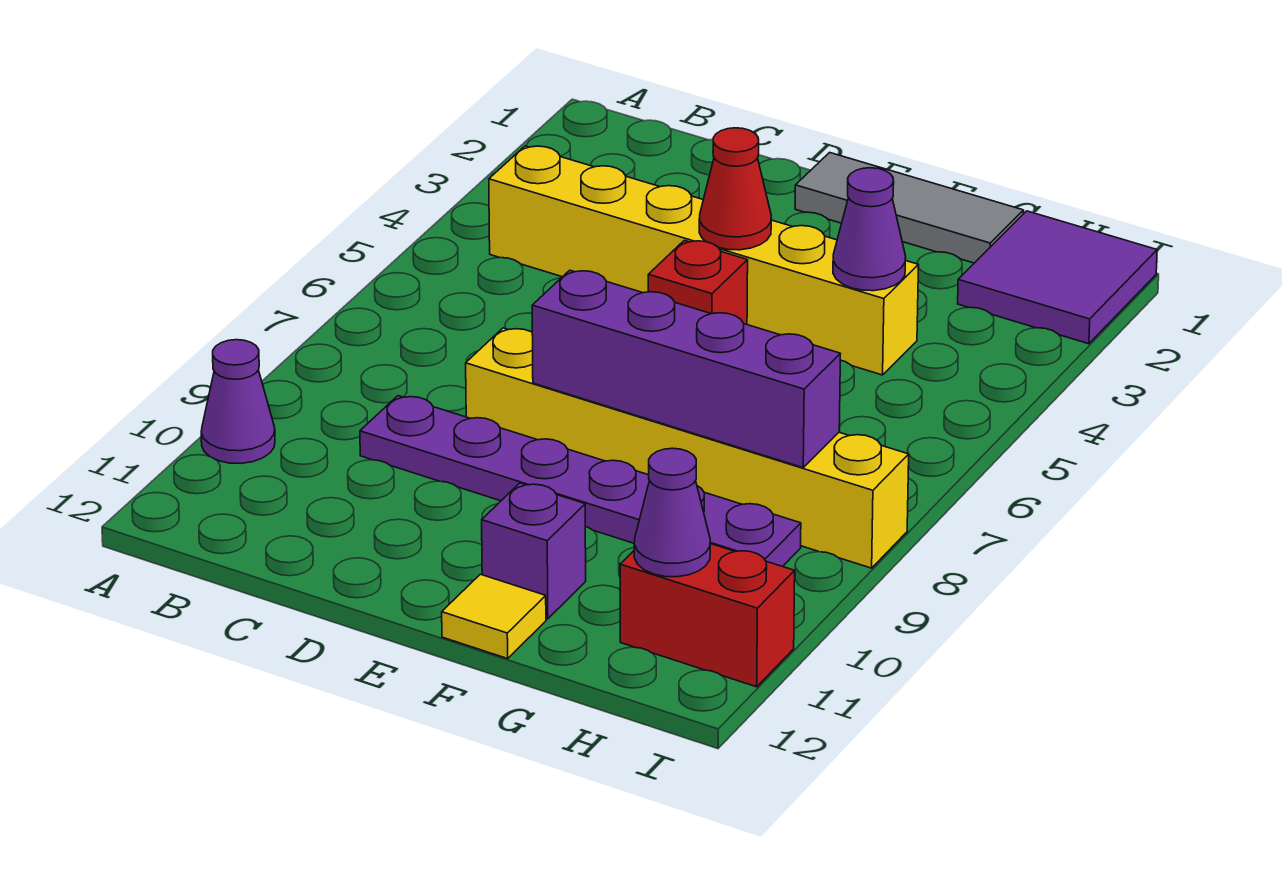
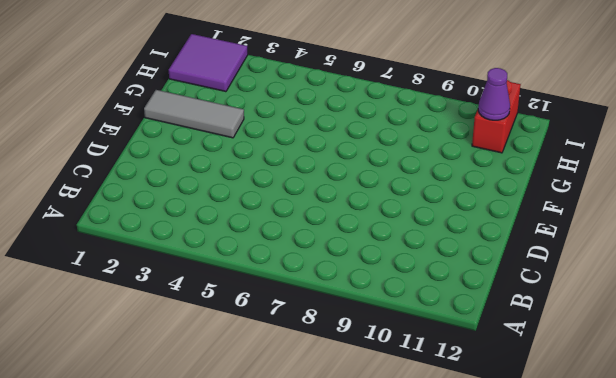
grey tile F1:F3 level 1 -> grey tile E1:G1 level 1
none -> purple cone A10 level 1
none -> yellow brick B4:G4 level 1
none -> purple plate C9:H9 level 1

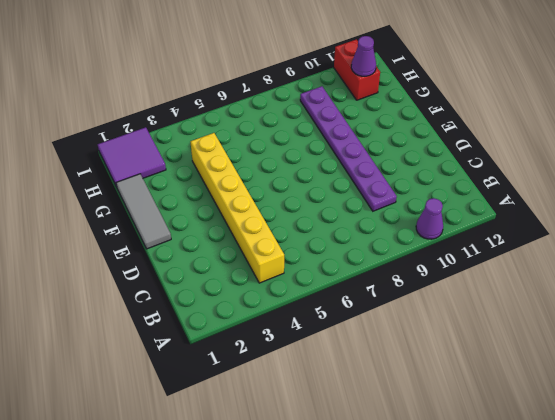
none -> yellow brick D8:I8 level 1
none -> red brick E5 level 1
none -> purple brick F11 level 1

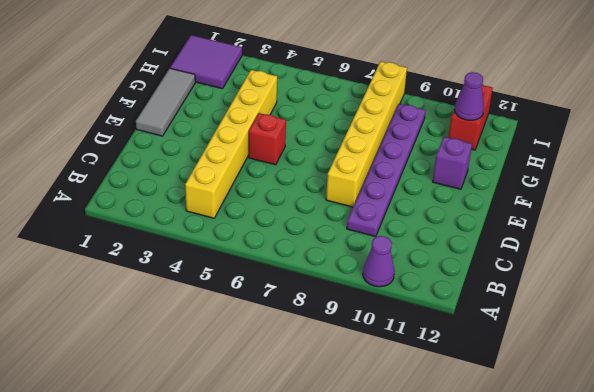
none -> yellow tile F12 level 1
none -> red cone E4 level 2
none -> purple brick E8:H8 level 2

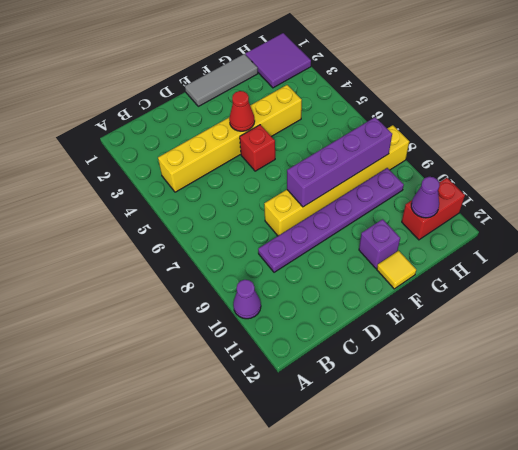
none -> purple cone G4 level 2

